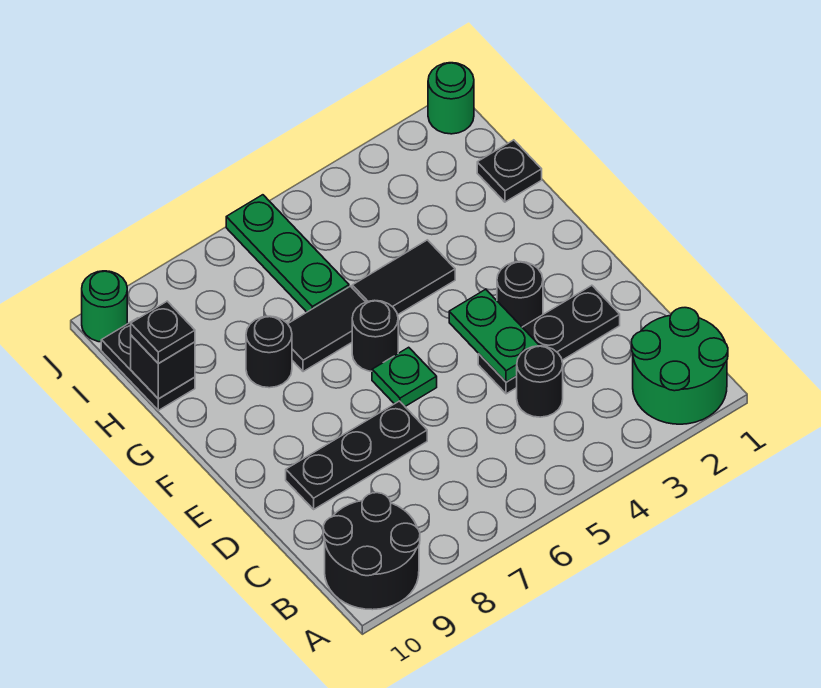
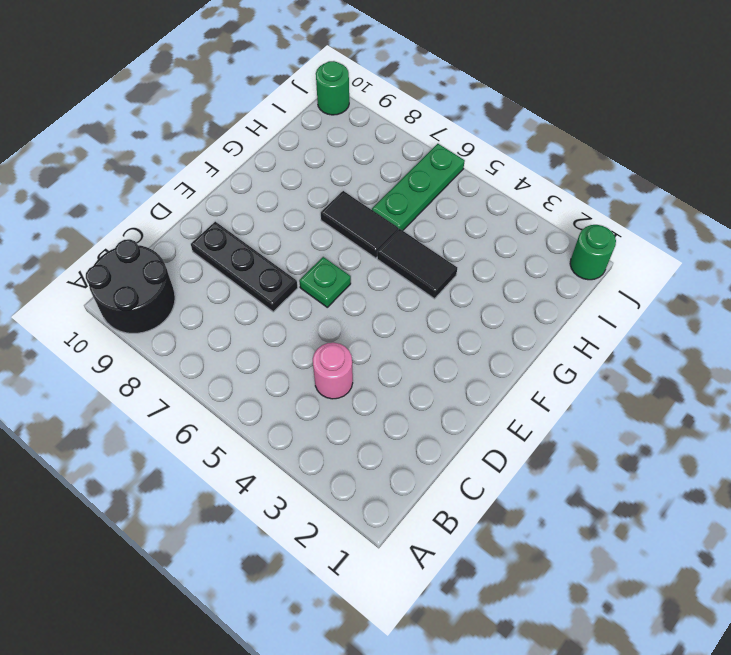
pink round brick C4 level 1 -> black round brick C4 level 1
none -> green round brick A1:B2 level 1
none -> black plate D2:D4 level 1
none -> black round brick E3 level 1

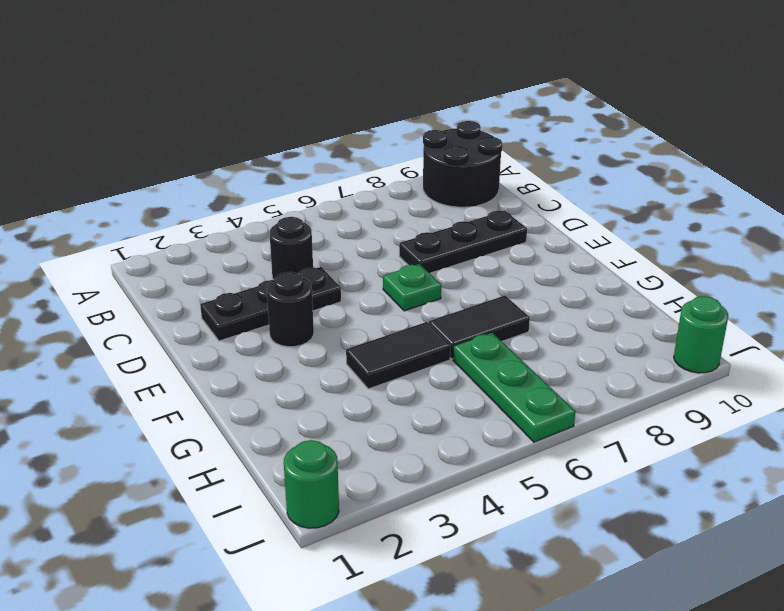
none -> green round brick A1:B2 level 1
none -> black round brick F6 level 1
none -> black round brick G8 level 1

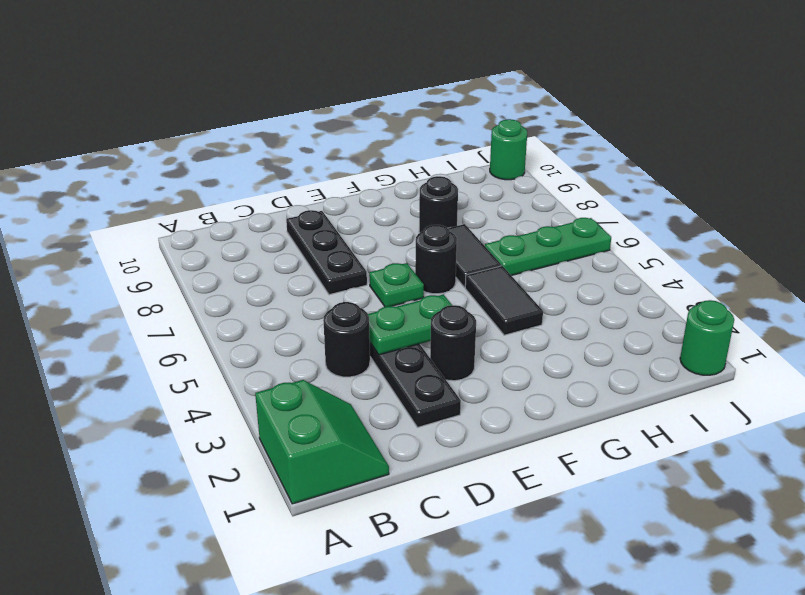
green slope A1:B2 level 1 top A -> green round brick A1:B2 level 1
none -> black round brick A9:B10 level 1
none -> black plate H1 level 1
none -> black plate H10:I10 level 1

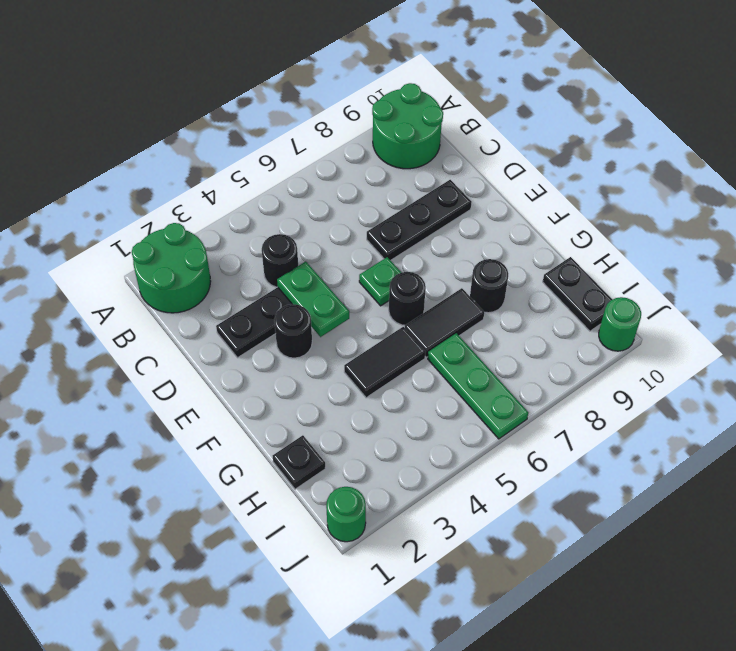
green round brick A9:B10 level 1 -> black round brick A9:B10 level 1
none -> black brick H10 level 2
none -> black plate H10 level 3

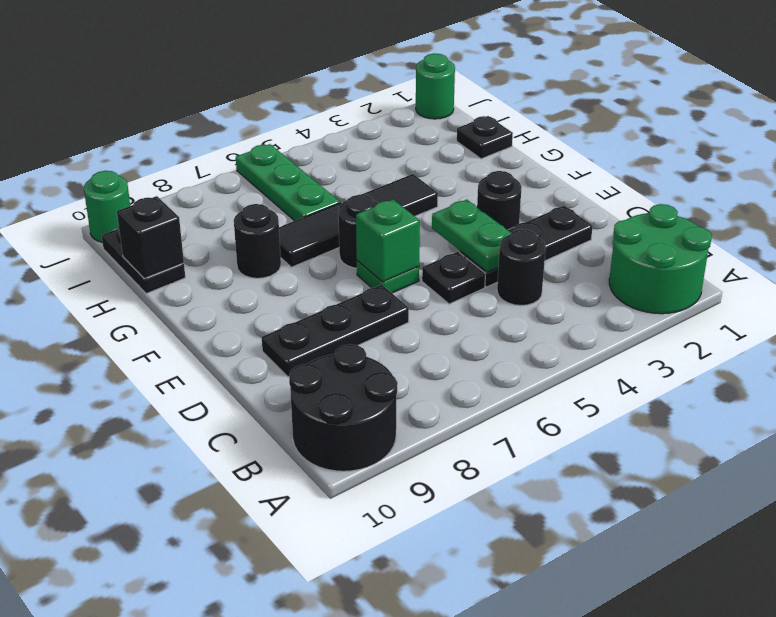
black plate D5 level 1 -> black plate H10 level 3
green brick E6 level 2 -> none

